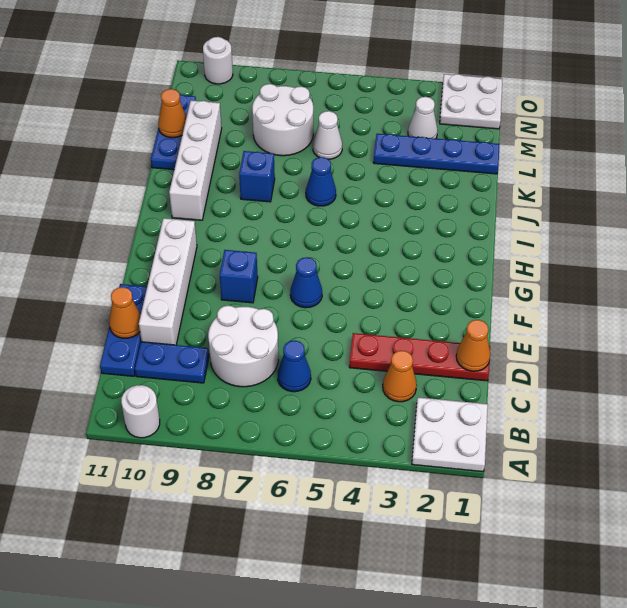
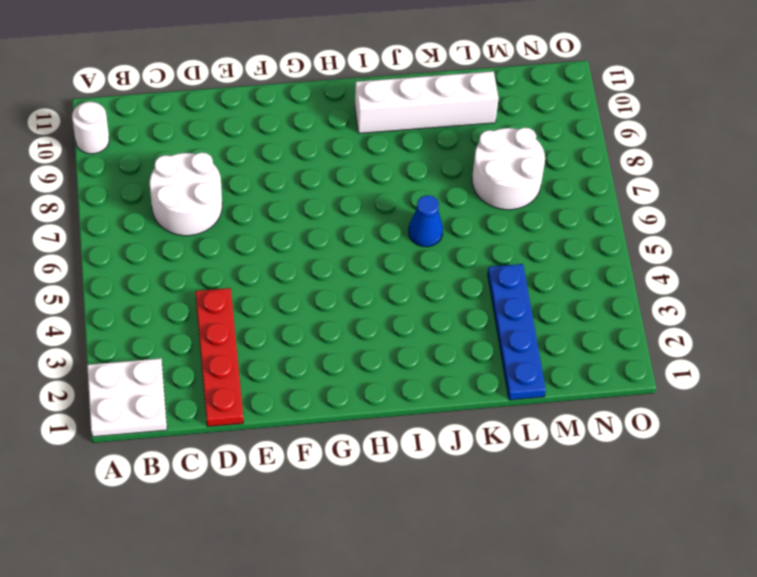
none -> orange cone C3 level 1
none -> blue cone C6 level 1
none -> blue plate C9:C10 level 1

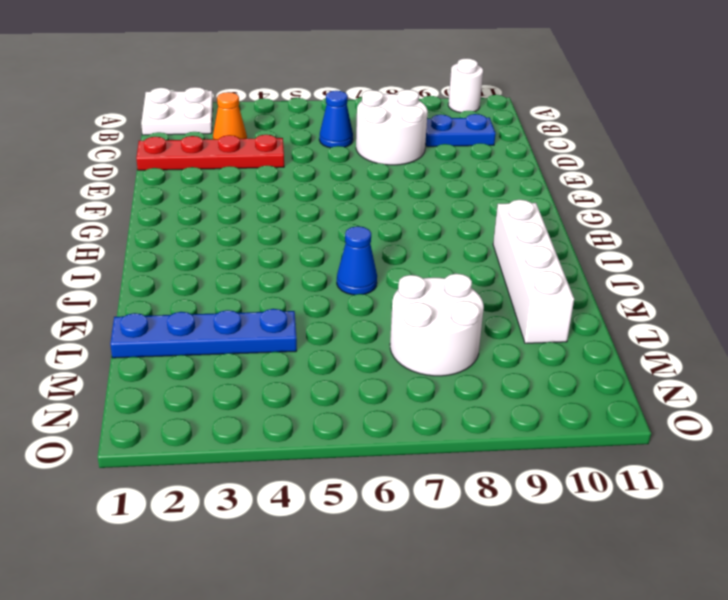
none -> blue plate C11:E11 level 1
none -> white brick D10:G10 level 1
none -> blue cone F6 level 1

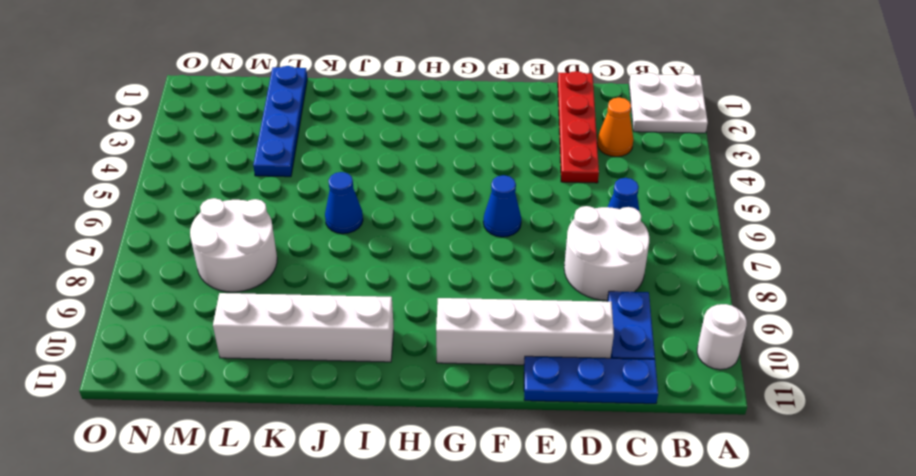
none -> blue brick F8 level 1
none -> blue brick J8 level 1
none -> blue plate K11:M11 level 1

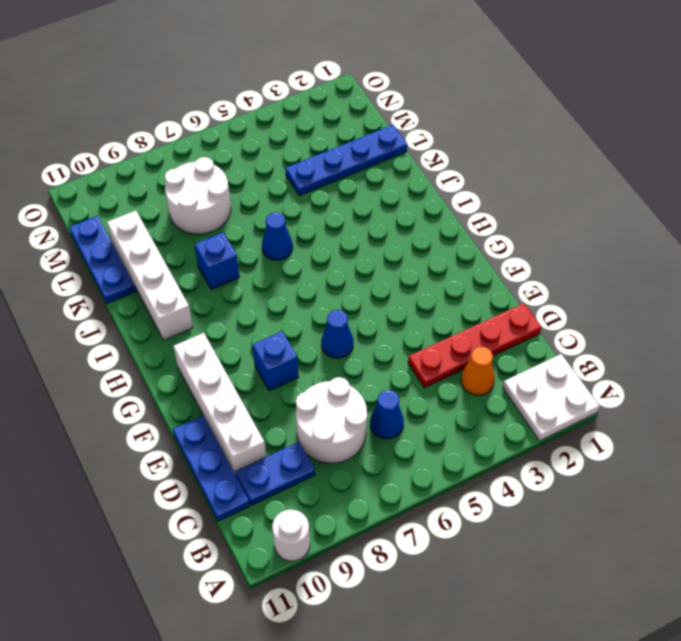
none -> white cone L6 level 1
none -> white cone M3 level 1
none -> white plate N1:O2 level 1

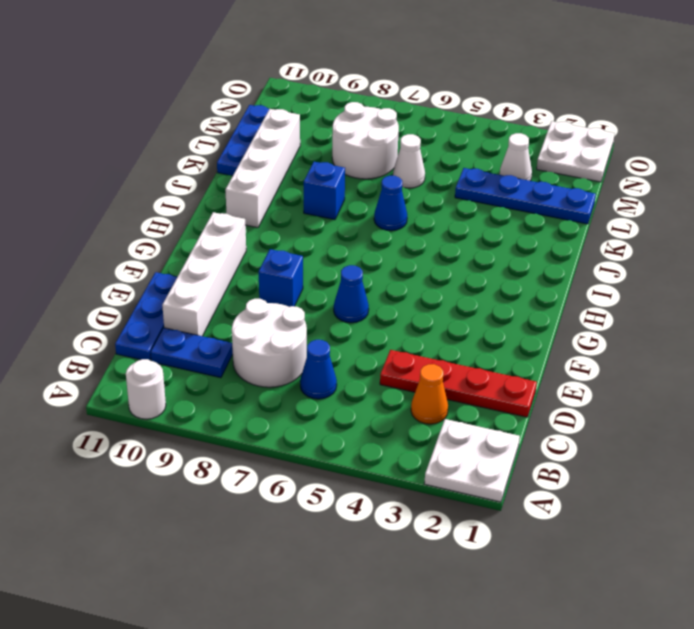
none -> white round brick O10 level 1
none -> orange cone D1 level 2
none -> orange cone D11 level 2

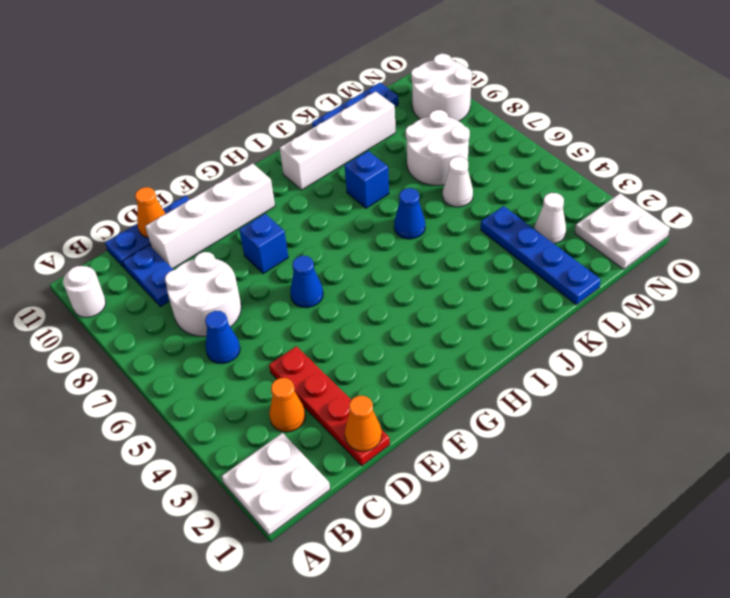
white round brick N9:O10 level 1 -> white round brick O10 level 1
none -> orange cone L11 level 2

